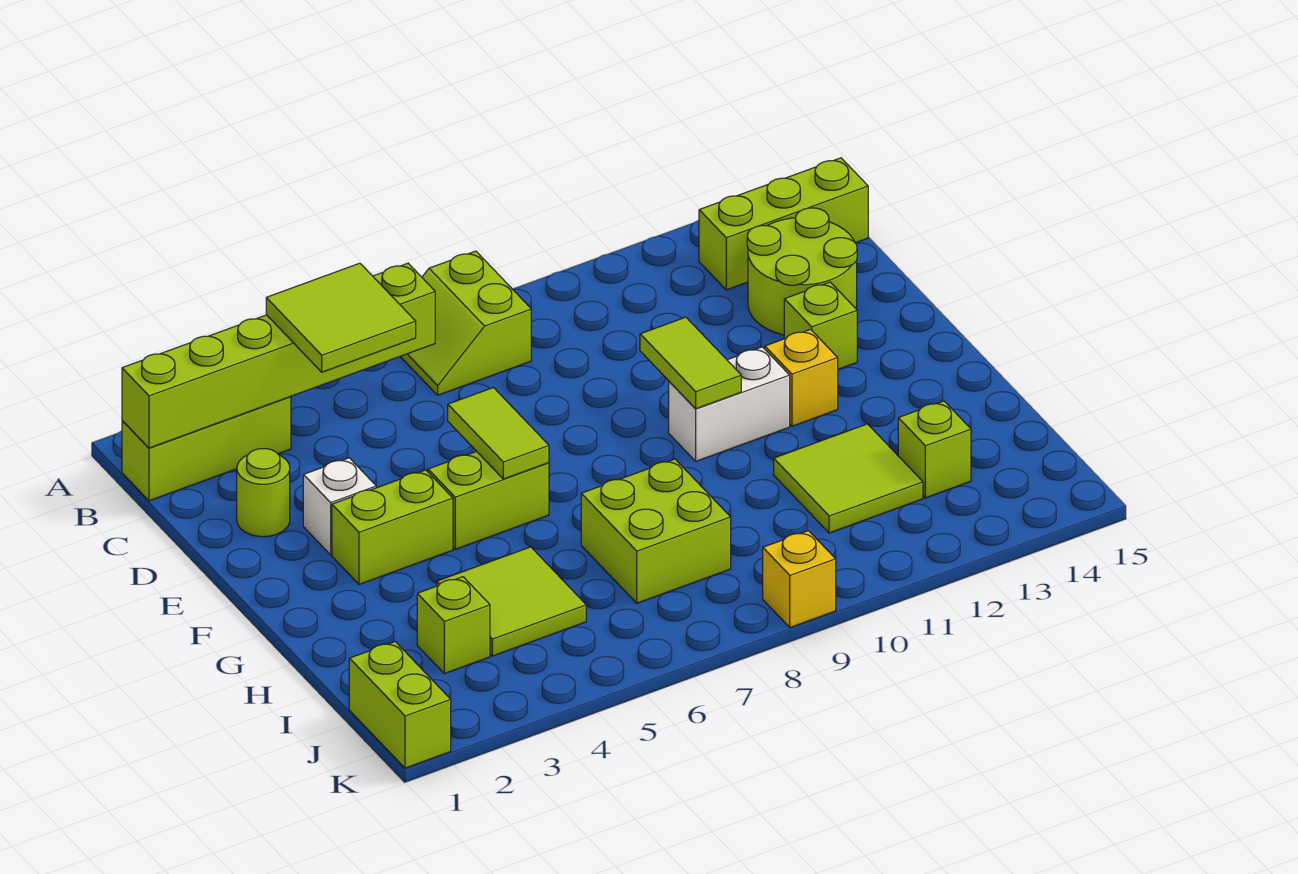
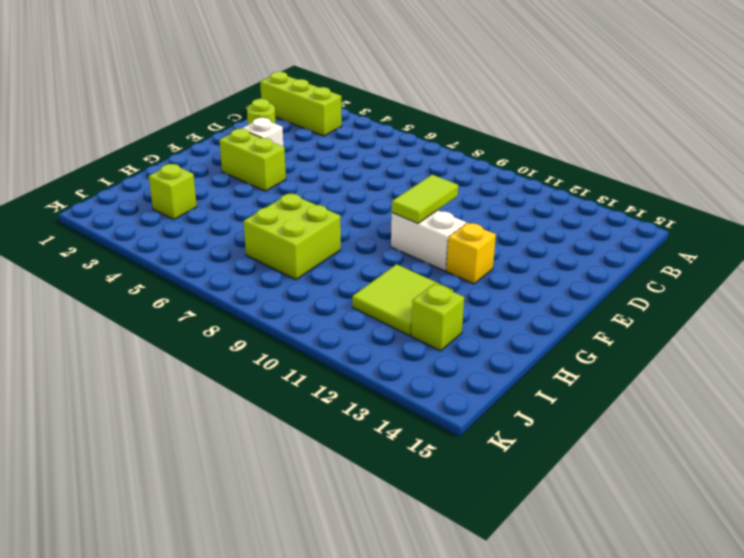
none -> lime slope A7:B8 level 1 top 8
none -> lime brick B13:B15 level 1
none -> lime round brick C13:D14 level 1

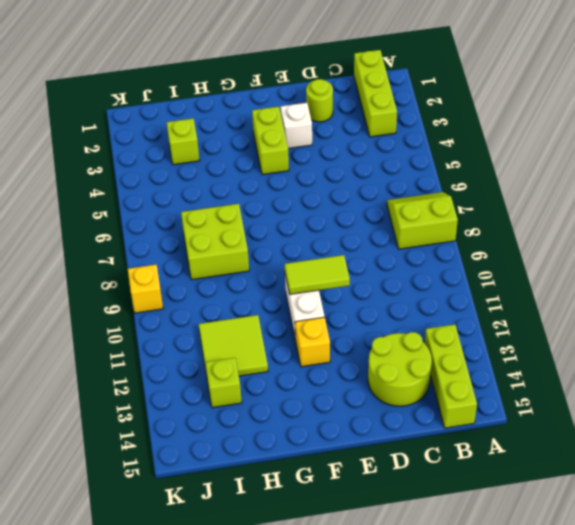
none -> lime brick E13 level 1
none -> lime brick F5:F6 level 1
none -> lime tile H4:I5 level 1

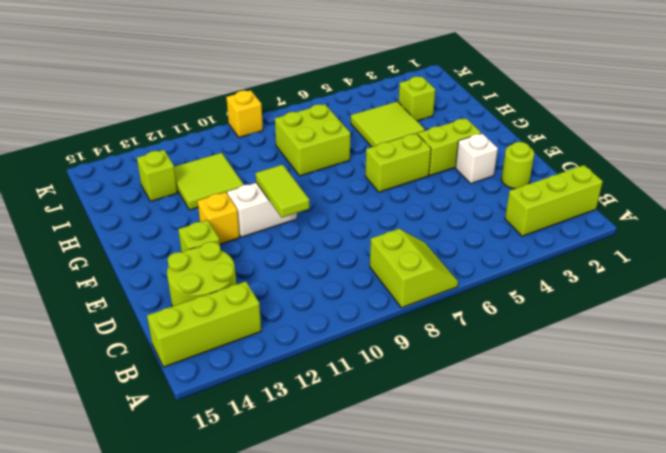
none -> lime brick J1:K1 level 1
none -> lime brick B1:B6 level 2
none -> lime tile E6:F6 level 2

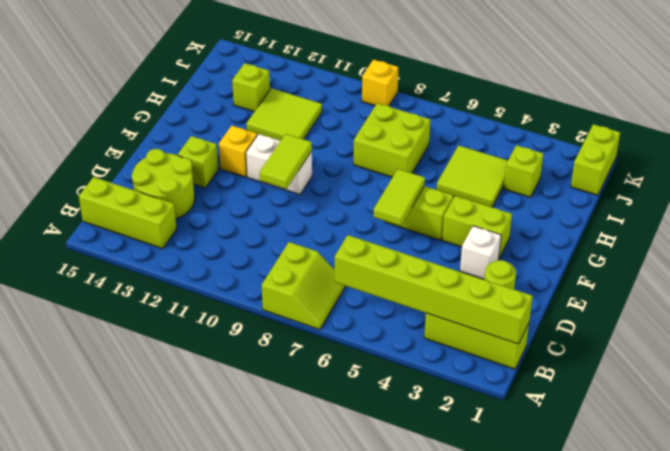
none -> lime tile B4:C5 level 3

